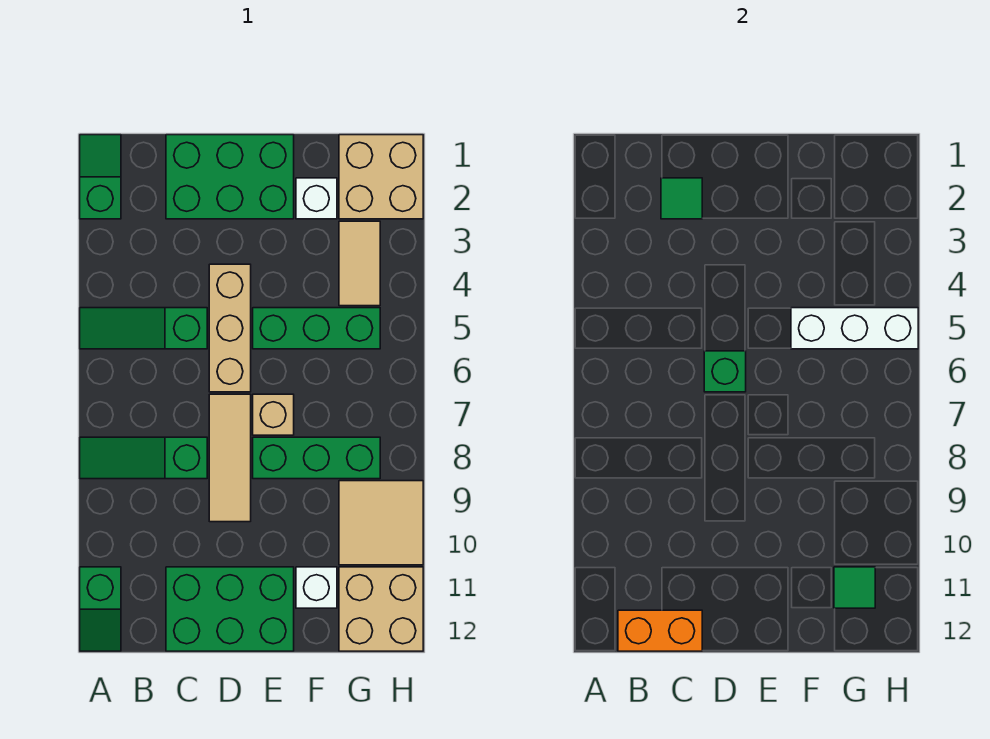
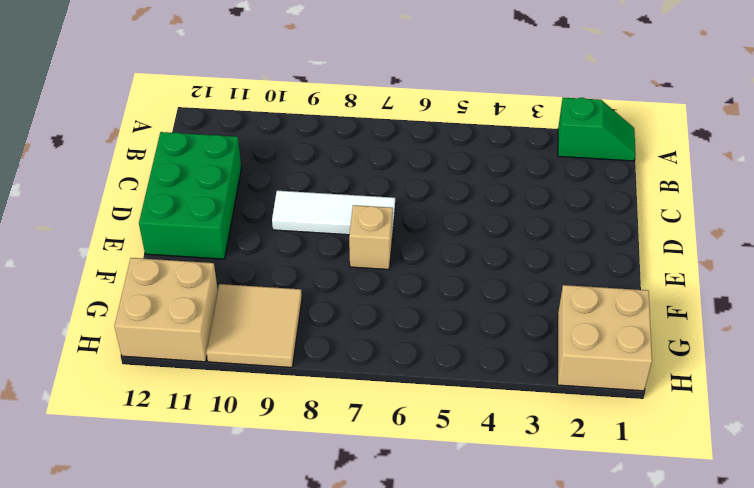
white tile D7:D9 level 1 -> tan tile D7:D9 level 1
none -> green slope A5:C5 level 1 top C
none -> green slope A8:C8 level 1 top C
none -> green slope A11:A12 level 1 top 11

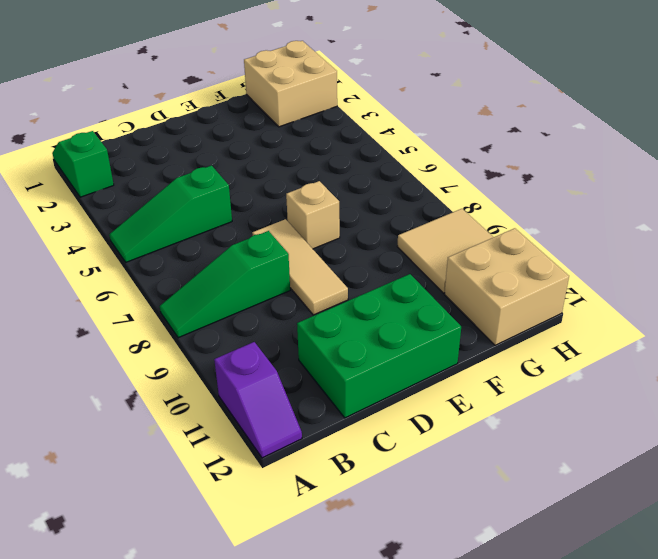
purple slope A11:A12 level 1 top 11 -> green slope A11:A12 level 1 top 11
none -> green brick C1:E2 level 1
none -> tan brick D4:D6 level 1
none -> green brick E5:G5 level 1

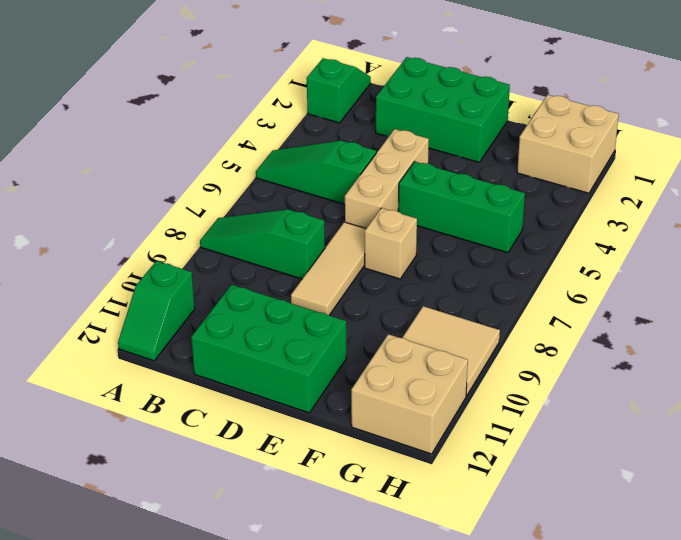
none -> green brick E8:G8 level 1
none -> white brick F2 level 1
none -> white brick F11 level 1

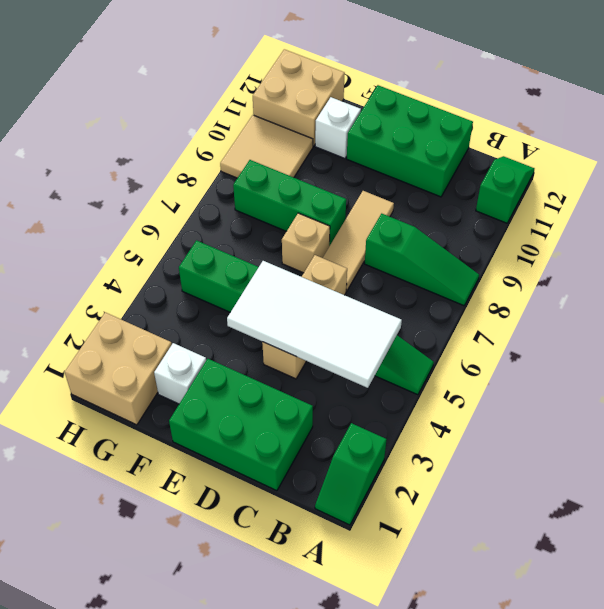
white tile B4:E5 level 2 -> none
none -> tan tile G3:G4 level 1
none -> orange brick B12:C12 level 2
none -> green tile C2 level 2

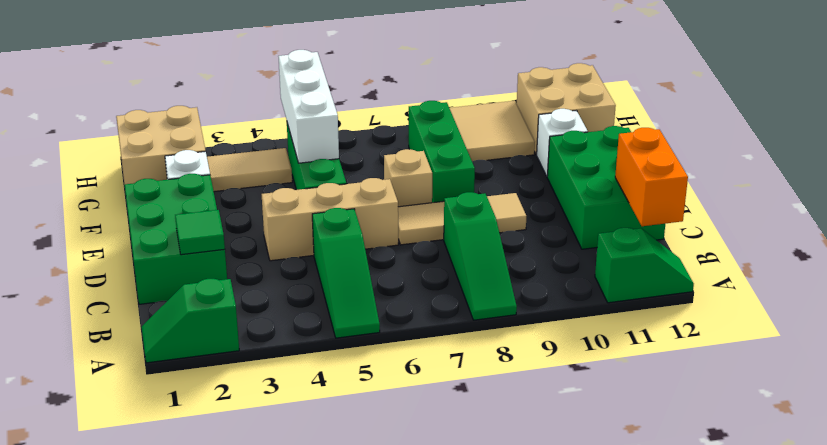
none -> green brick D6 level 2
none -> green tile G11 level 2

